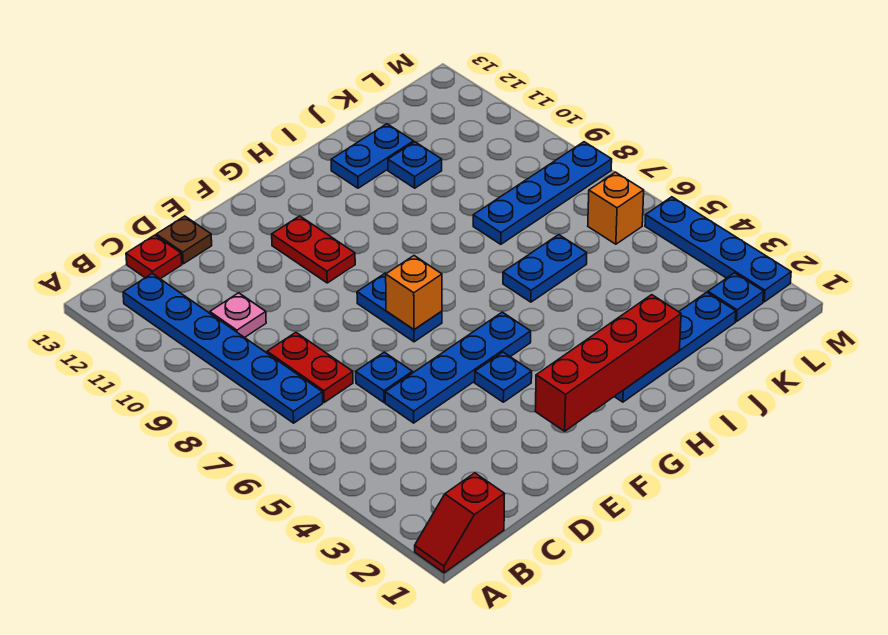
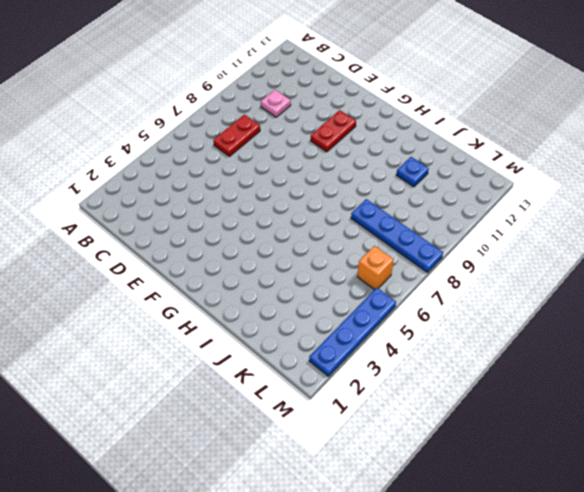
none -> red slope A1:B1 level 1 top B
none -> blue plate B7:B12 level 1
none -> red plate C13 level 1

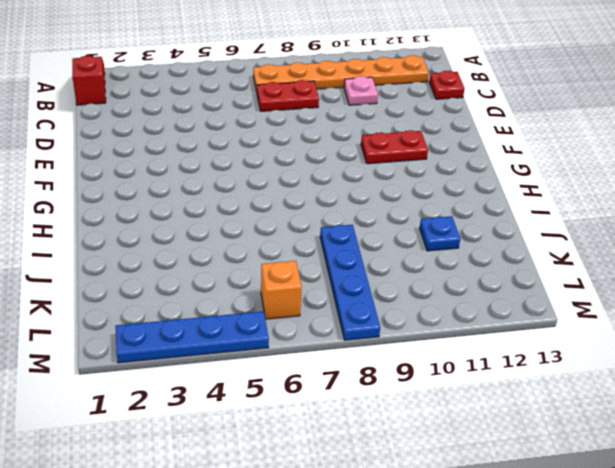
orange plate B7:B12 level 1 -> blue plate B7:B12 level 1
none -> blue plate D5:G5 level 1
none -> blue plate D6 level 1
none -> brown plate D13 level 1

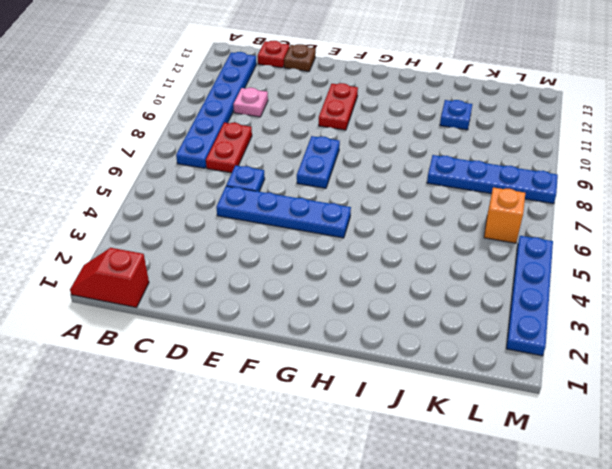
none -> blue plate F4 level 1
none -> blue plate H2:K2 level 1
none -> blue plate I6:J6 level 1

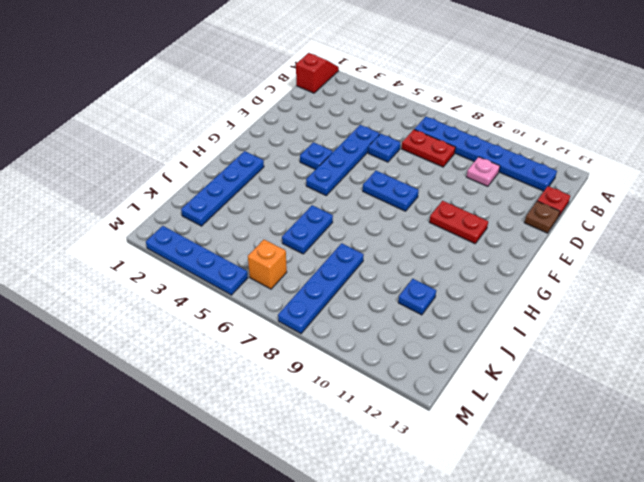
none -> blue plate I12:J12 level 1
none -> blue plate L2 level 1
none -> red brick F2:I2 level 2

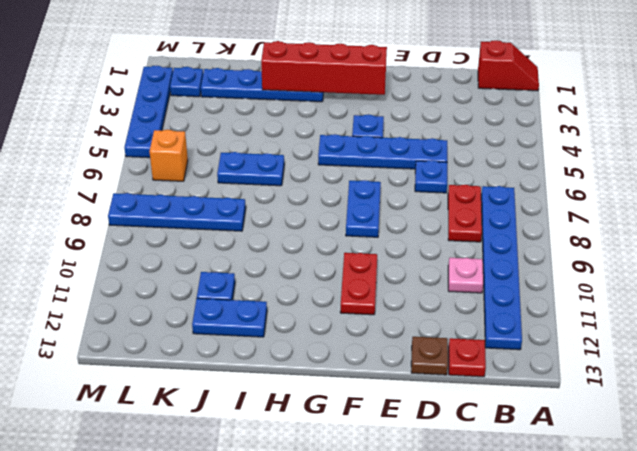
none -> orange brick F7 level 2

